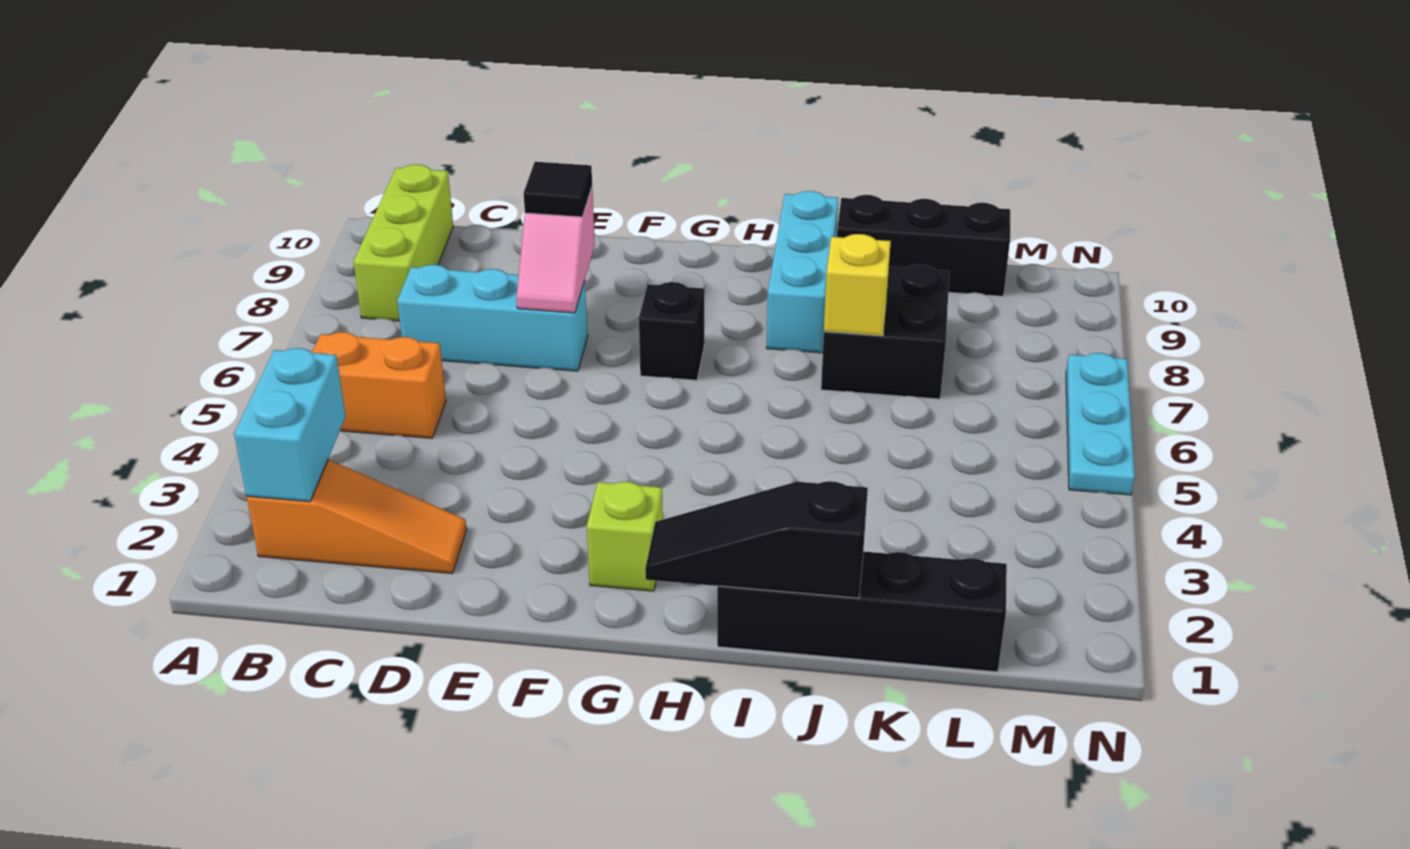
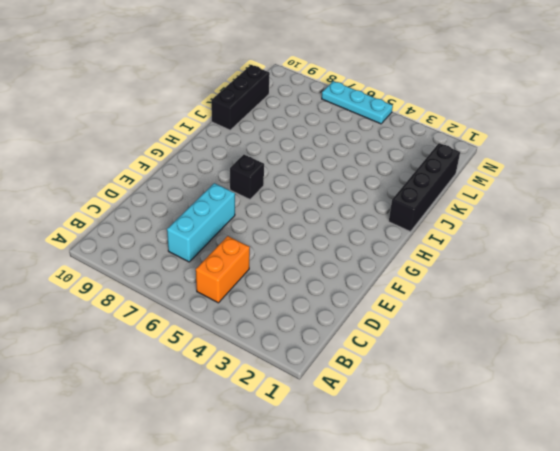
none -> orange slope B2:D2 level 1 top B
none -> lime brick B8:B10 level 1
none -> lime brick G2 level 1

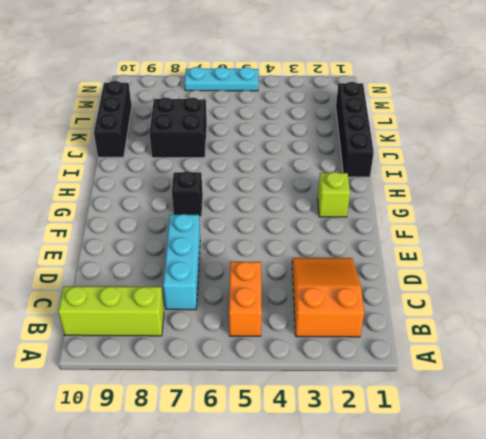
orange slope B2:D3 level 1 top B -> orange slope B2:D2 level 1 top B
none -> cyan brick I8:I10 level 1
none -> cyan brick B2:B3 level 2
none -> pink slope E7:E8 level 2 top 8

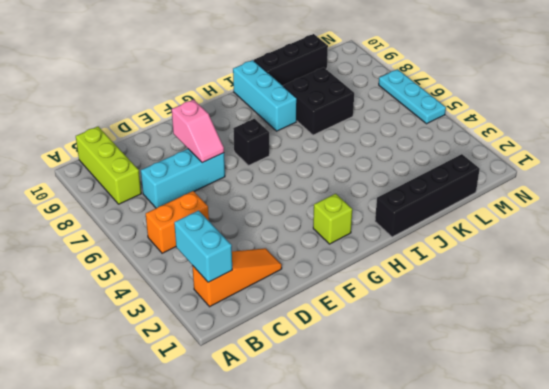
none -> black slope H1:J1 level 2 top J
none -> yellow brick J7 level 2
none -> black tile E8 level 3

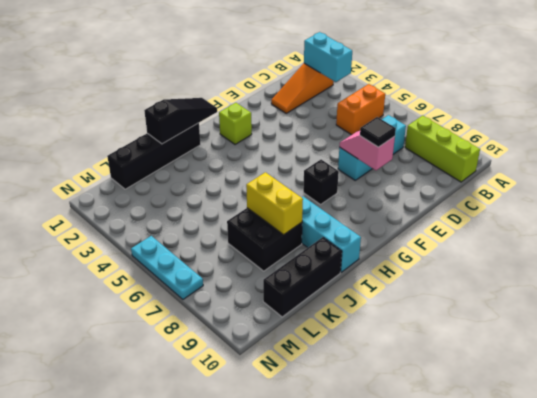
yellow brick J7:J8 level 2 -> yellow brick J7 level 2

